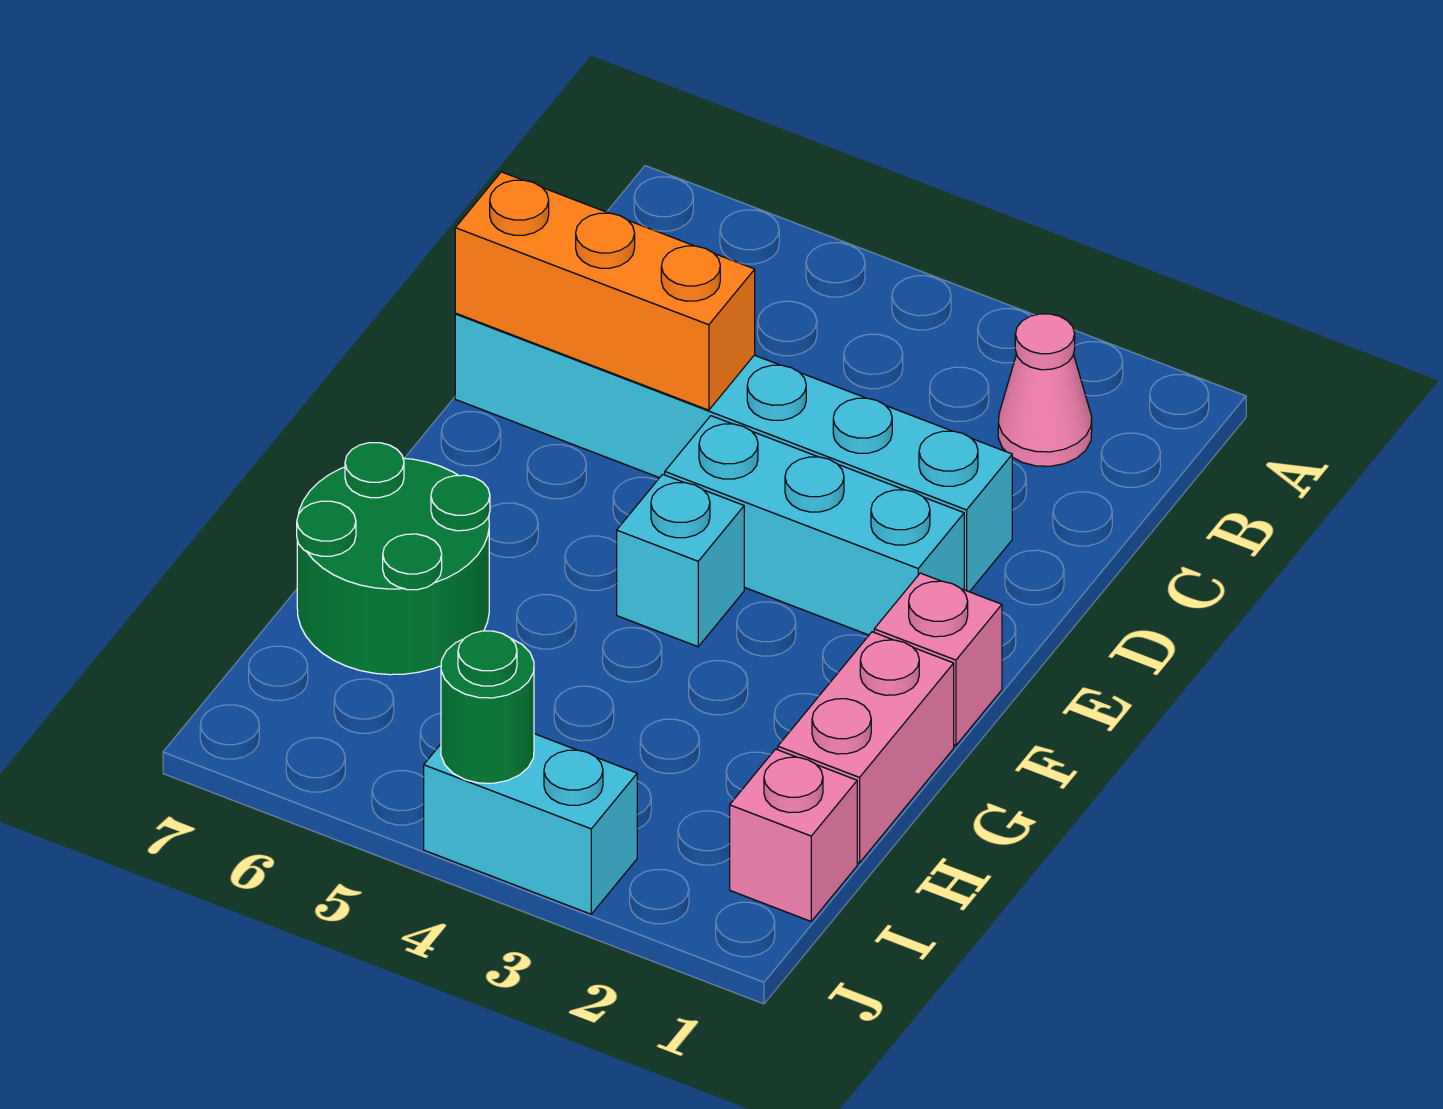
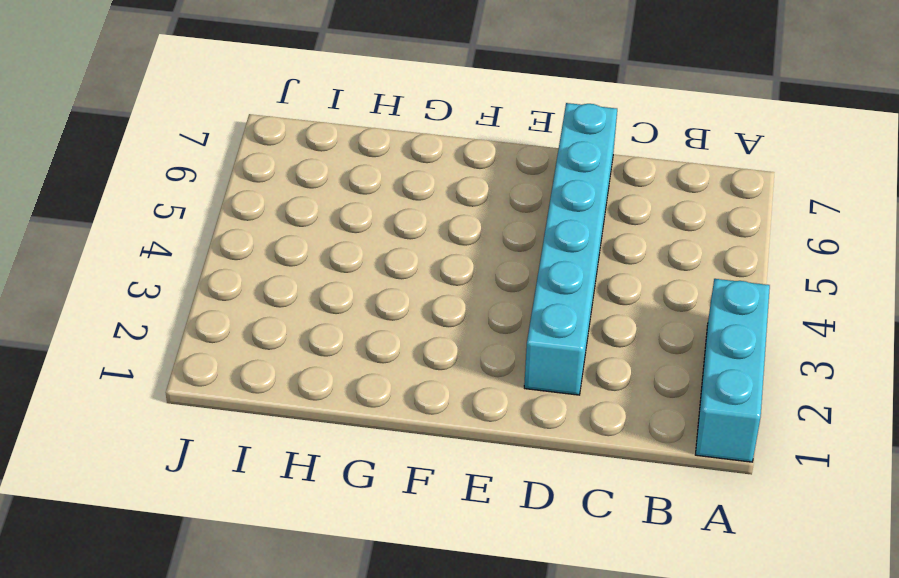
cyan brick A1:A3 level 1 -> cyan brick E2:E4 level 1
none -> pink cone B2 level 1
none -> pink brick F1 level 1

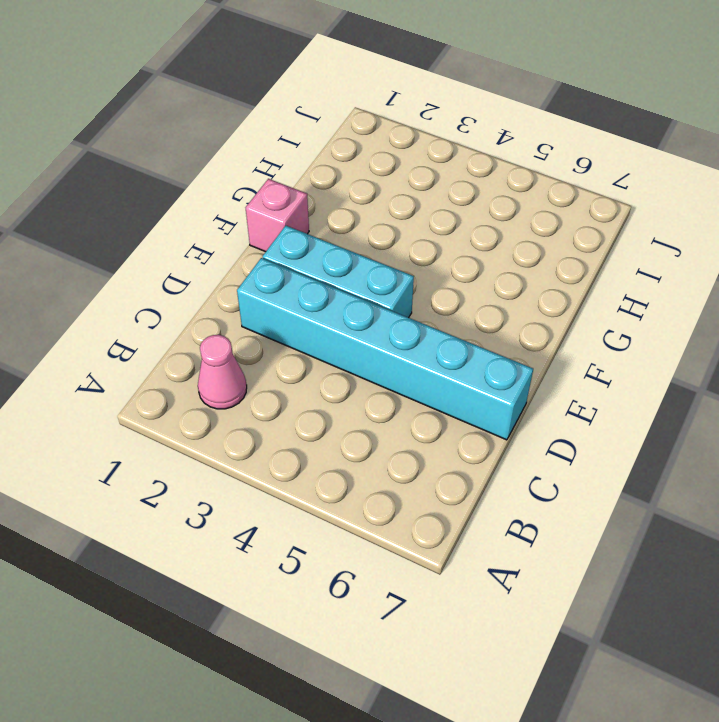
none -> cyan brick F4 level 1
none -> pink brick G1:H1 level 1

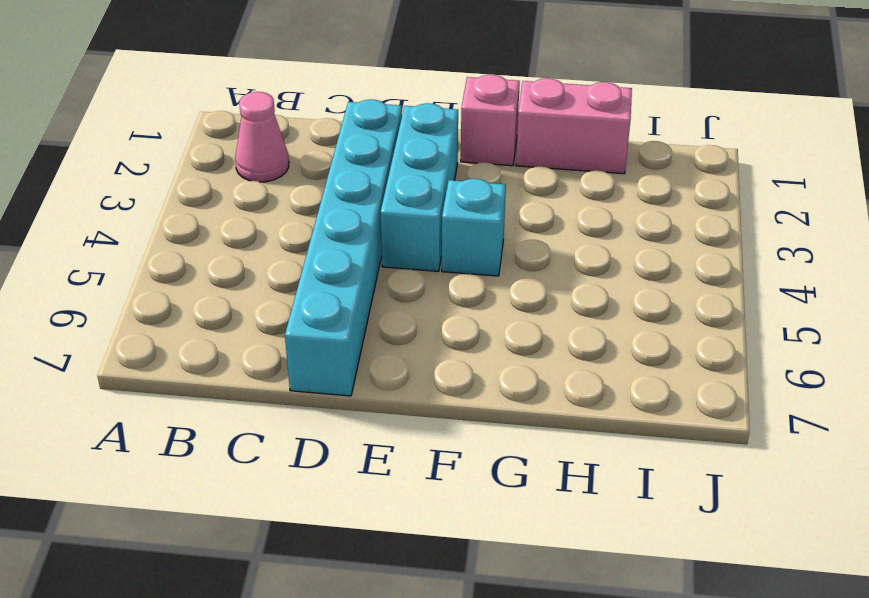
none -> green round brick G6:H7 level 1
none -> pink brick I1 level 1

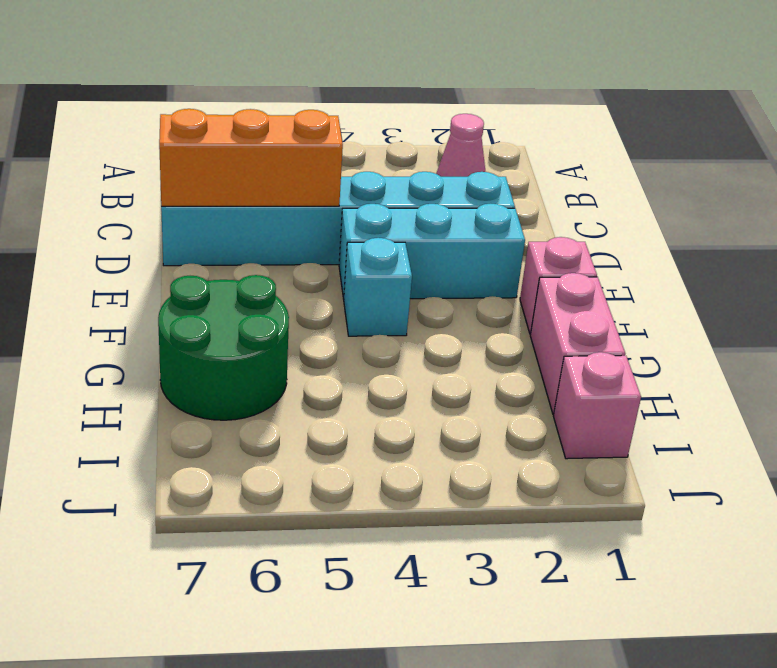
none -> cyan brick J3:J4 level 1
none -> green round brick J4 level 2

